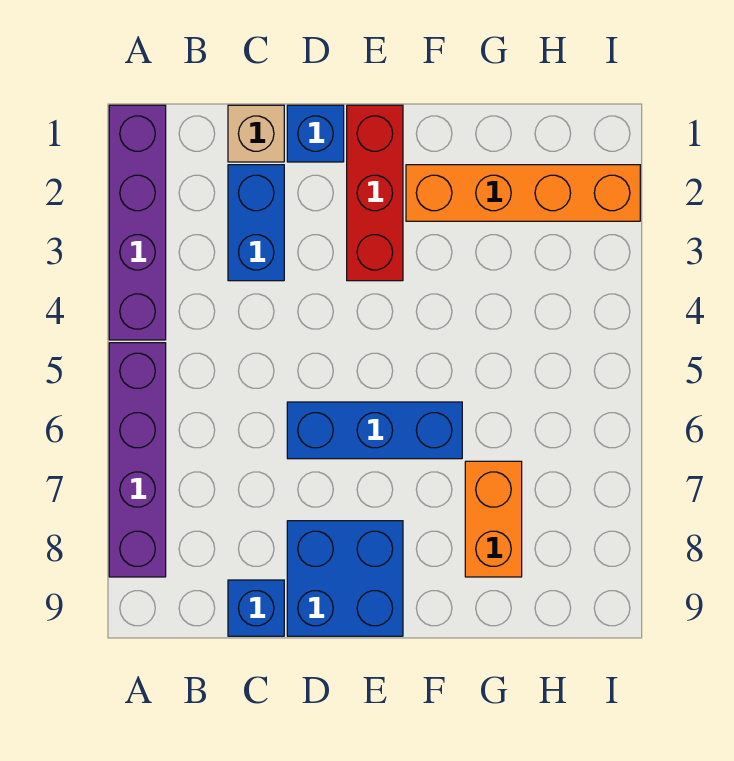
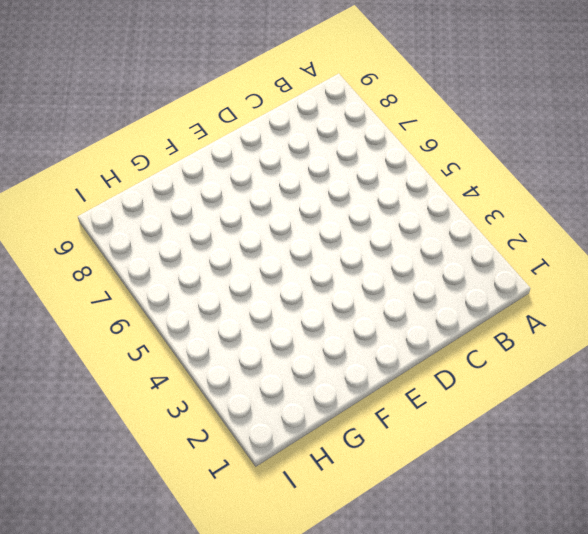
none -> purple brick A1:A4 level 1
none -> purple brick A5:A8 level 1

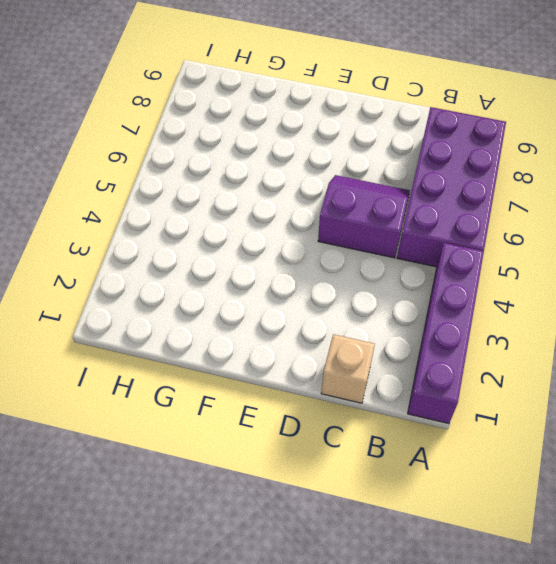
purple brick A5:B8 level 1 -> purple brick A5:A8 level 1
purple slope C5:D6 level 1 top 5 -> blue brick D6:F6 level 1
none -> blue brick C2:C3 level 1
none -> blue brick C9 level 1

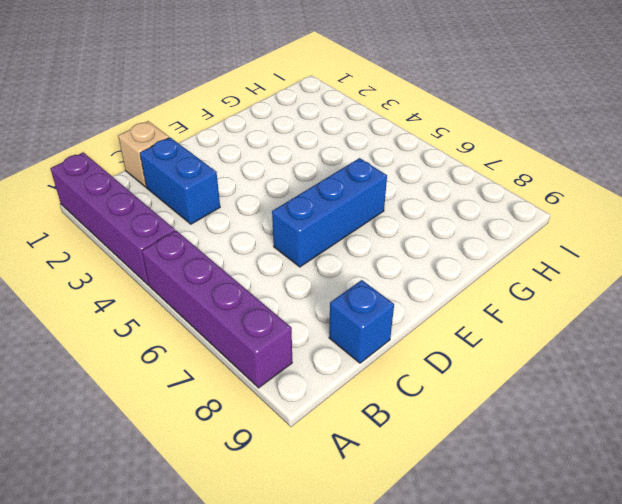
none -> blue brick D1 level 1
none -> blue brick D8:E9 level 1

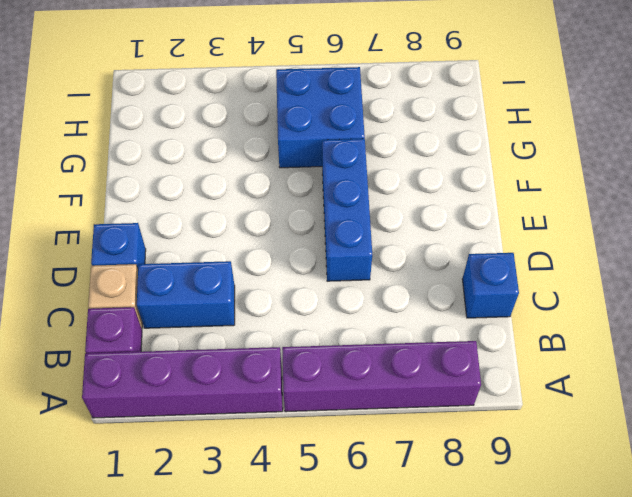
purple brick B1 level 1 -> none
blue brick G5:H6 level 1 -> blue brick D8:E9 level 1
none -> red brick E1:E3 level 1
none -> orange brick F2:I2 level 1

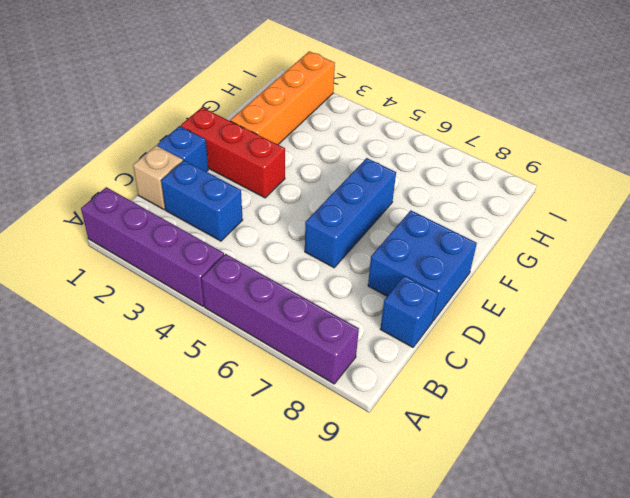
none -> orange brick G7:G8 level 1

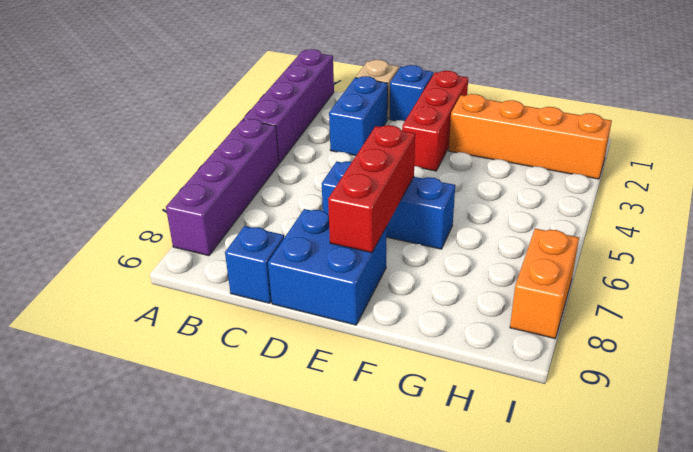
red brick E6:E8 level 2 -> none
orange brick I7:I8 level 1 -> orange brick G7:G8 level 1

